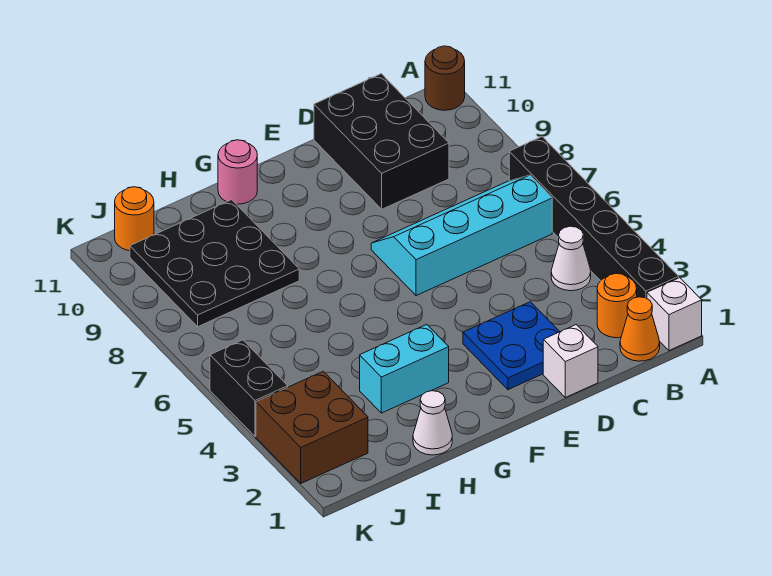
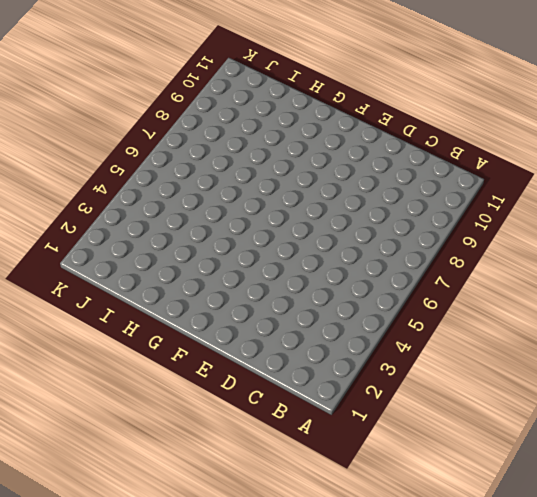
none -> white brick A1 level 1
none -> black brick A2:A7 level 1
none -> brown round brick A11 level 1

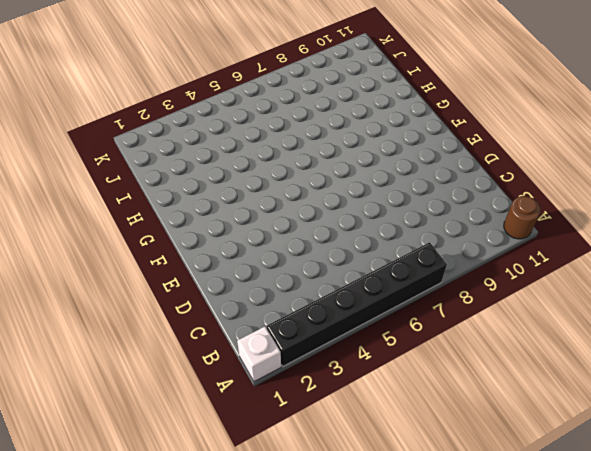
none -> orange cone B1 level 1
none -> orange round brick B2 level 1
none -> white cone B4 level 1

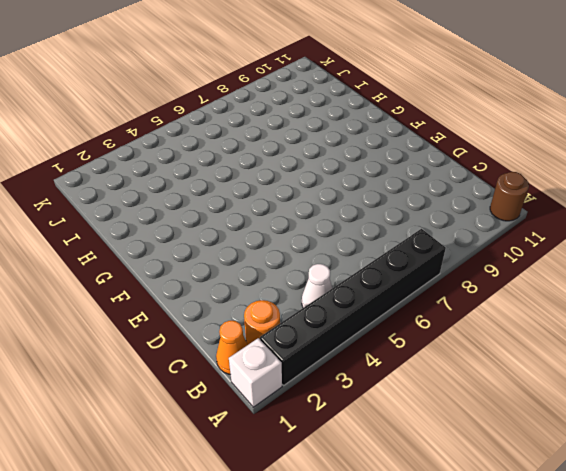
none -> cyan slope B6:E7 level 1 top 6
none -> black brick C9:D11 level 1
none -> white brick D1 level 1

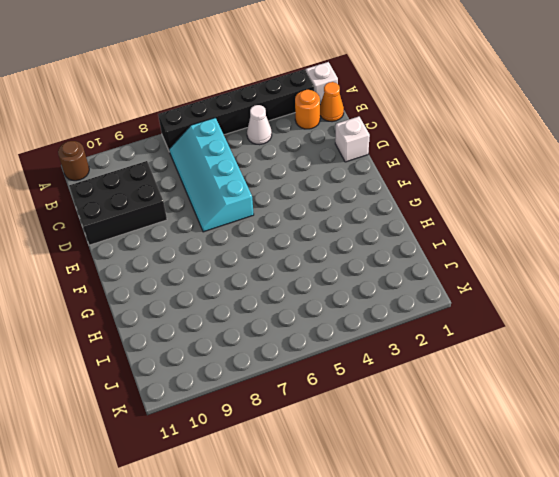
none -> blue plate D2:E3 level 1
none -> cyan brick G3:H3 level 1
none -> pink round brick G11 level 1

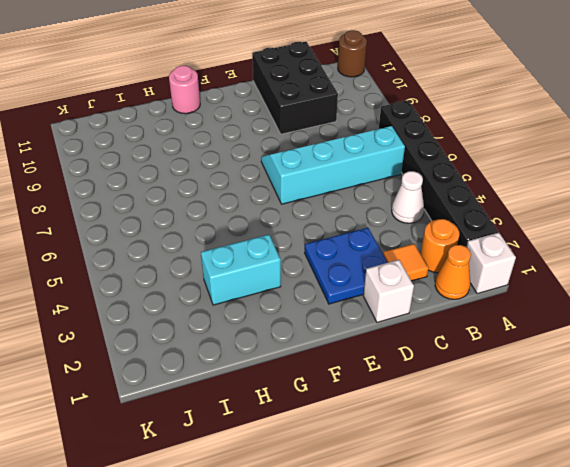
orange tile C2 level 1 -> none
none -> white cone H1 level 1
none -> black plate H8:J10 level 1
none -> brown brick J2:K3 level 1

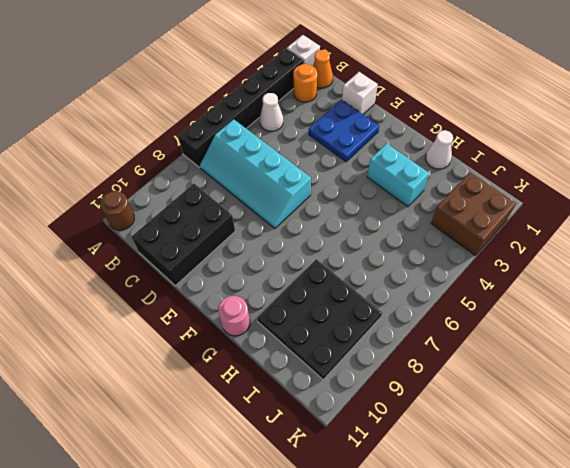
none -> orange round brick J11 level 1
none -> black brick K4:K5 level 1

